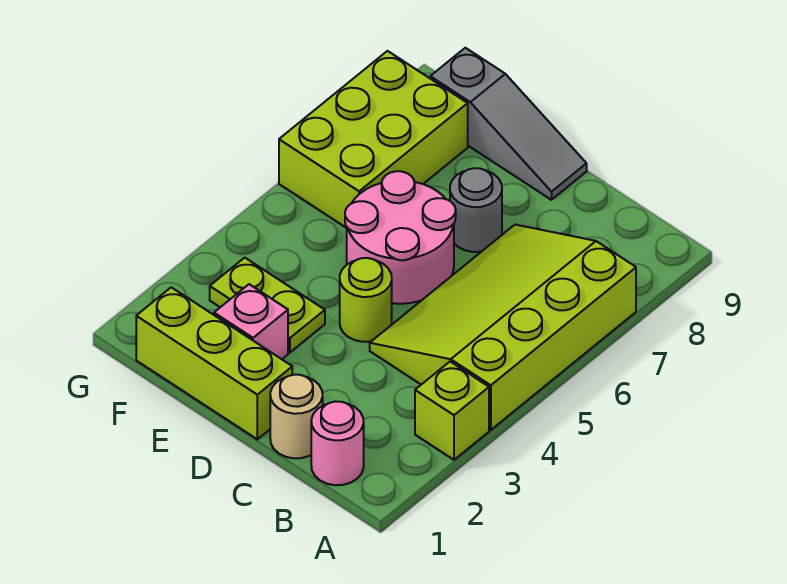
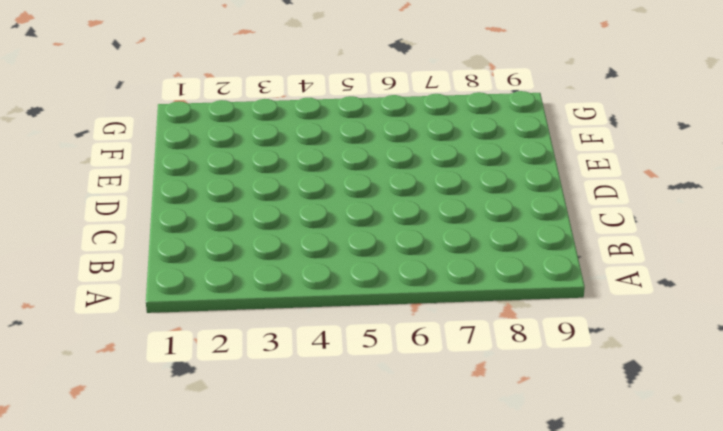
none -> lime brick A3 level 1
none -> lime slope A4:C7 level 1 top A
none -> pink round brick B1 level 1

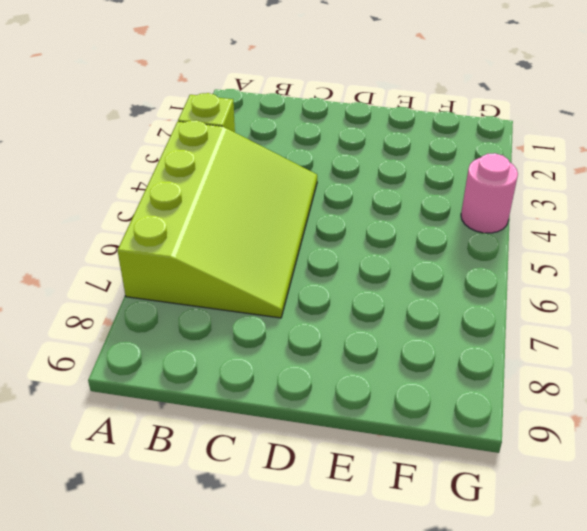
pink round brick G4 level 1 -> pink round brick B1 level 1
none -> tan round brick C1 level 1
none -> lime brick D1:F1 level 1
none -> lime round brick D4 level 1

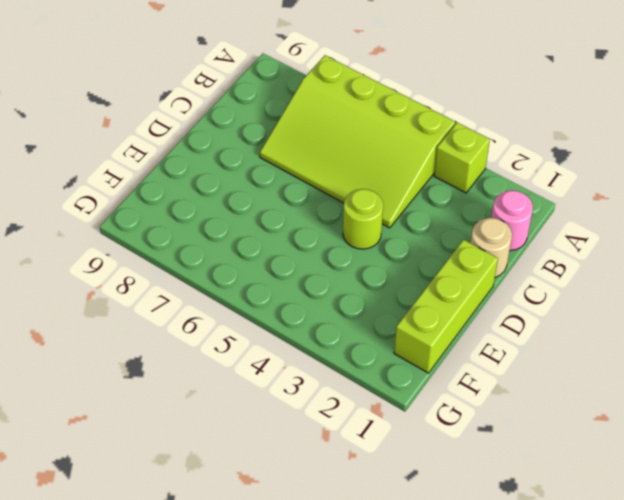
none -> pink round brick D5:E6 level 1
none -> grey round brick D7 level 1
none -> grey slope D9:F9 level 1 top F

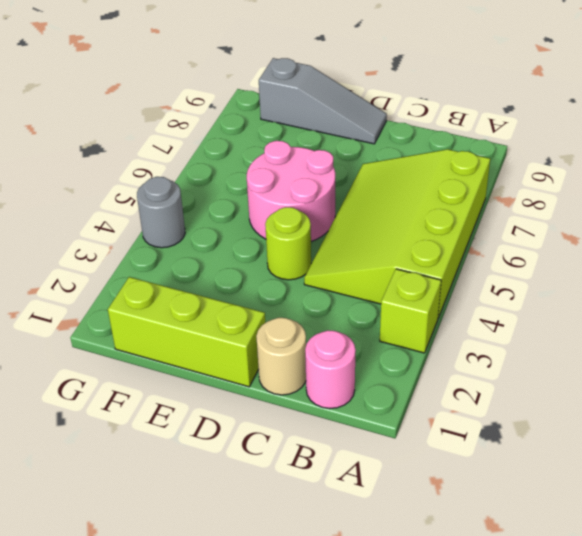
grey round brick G4 level 1 -> grey round brick D7 level 1
none -> pink brick E2 level 1
none -> lime plate E3:F3 level 1
none -> lime brick F6:G8 level 1

